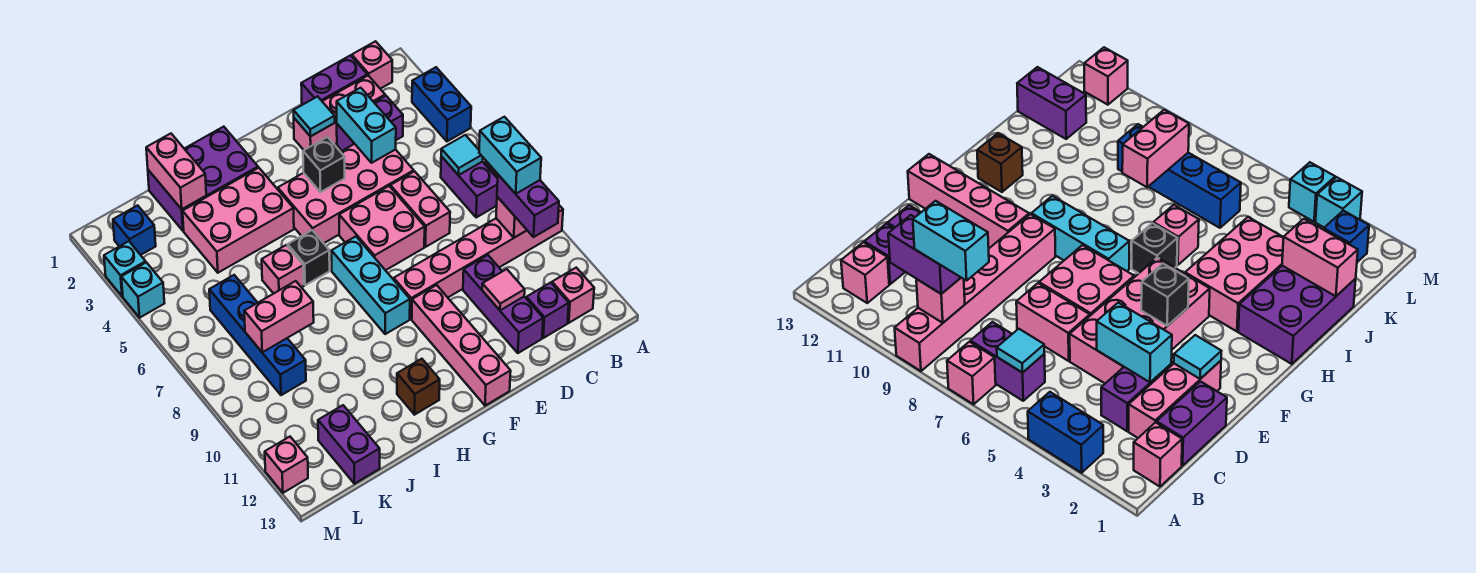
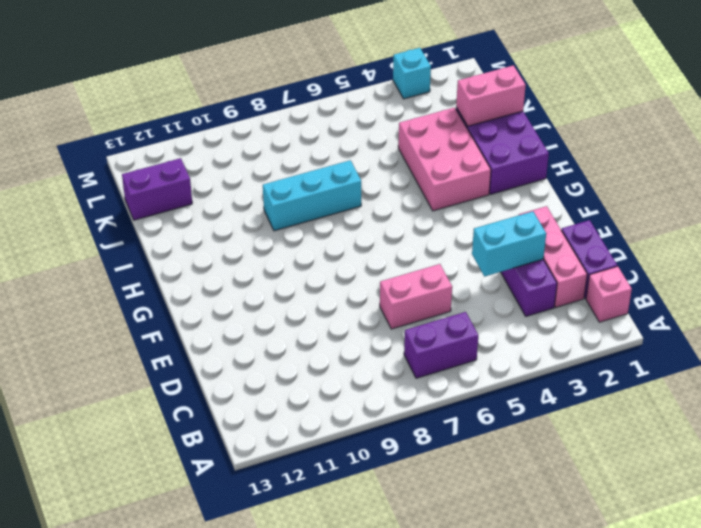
cyan brick I7:I9 level 1 -> cyan brick G7:G9 level 1
none -> blue brick A3:A4 level 1
none -> pink brick A7 level 1
none -> pink brick A9:F9 level 1
none -> pink brick B12 level 1

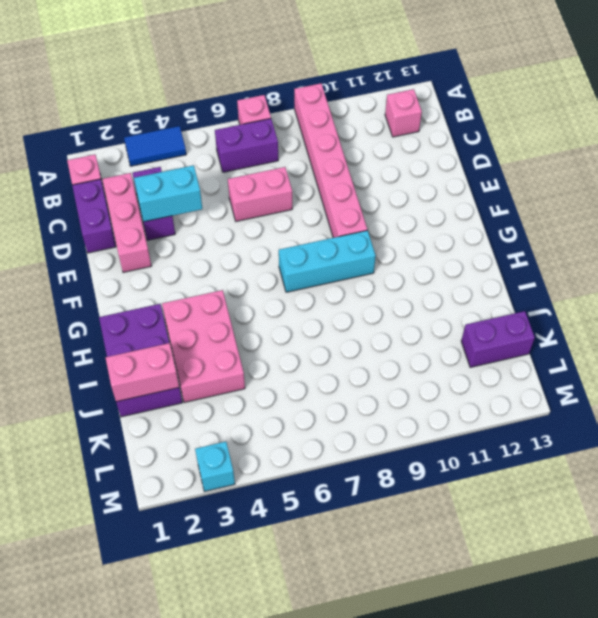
blue tile A3:A4 level 1 -> blue brick A3:A4 level 1
none -> purple brick C12 level 1
none -> pink brick D4:G5 level 1
none -> purple brick D10:D12 level 1
none -> pink brick E6:F7 level 1

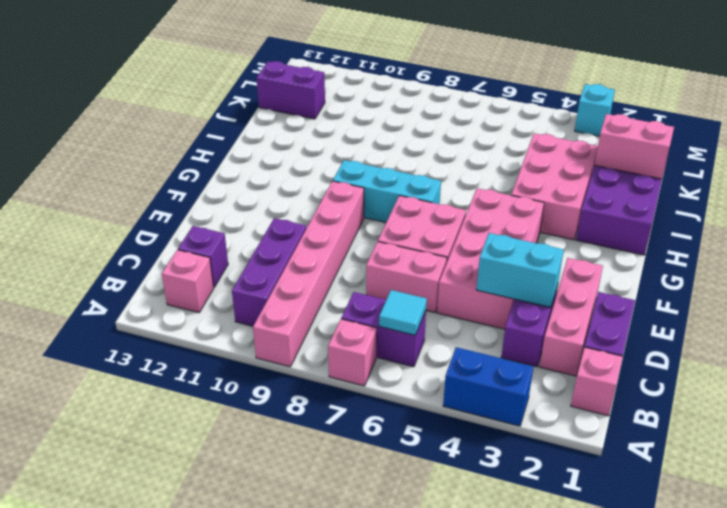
purple brick B10:D10 level 1 -> purple brick D10:D12 level 1
none -> pink brick F10:F13 level 1
none -> black brick H6 level 1
none -> brown brick H12 level 1
none -> pink brick I6 level 1

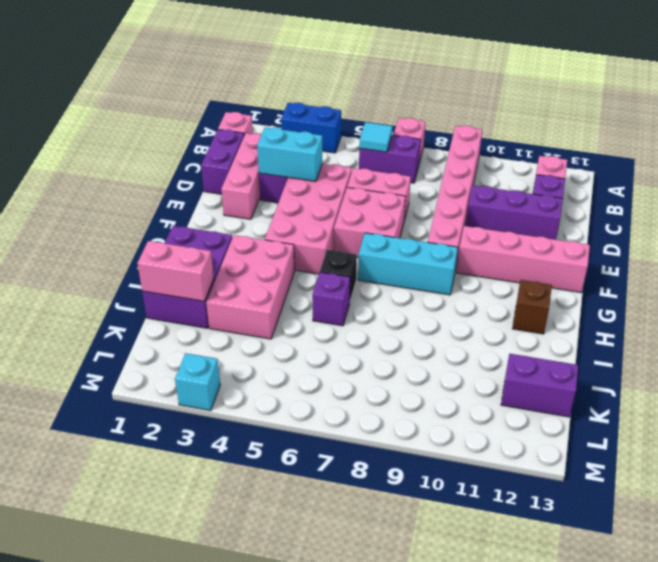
purple brick I6 level 1 -> pink brick I6 level 1
none -> blue brick K6:K9 level 1
none -> blue brick L2 level 1
none -> cyan brick M4 level 1
none -> pink brick M12 level 1

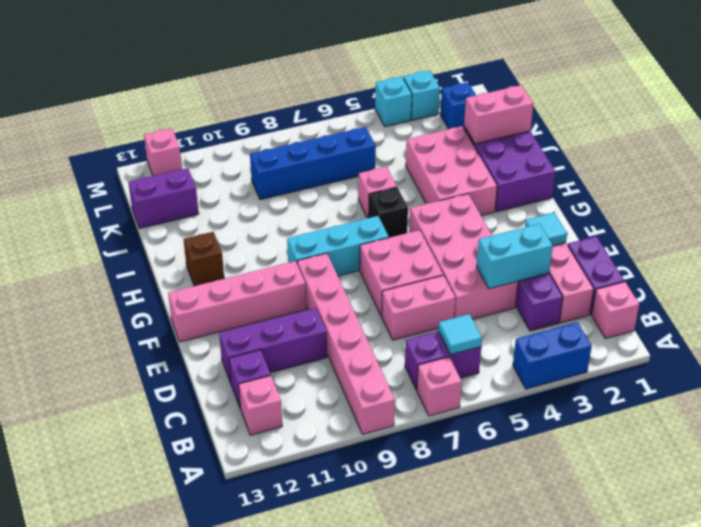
none -> pink brick B9 level 2
none -> pink tile D11 level 2
none -> black brick F4 level 2
none -> pink brick J8:K8 level 2

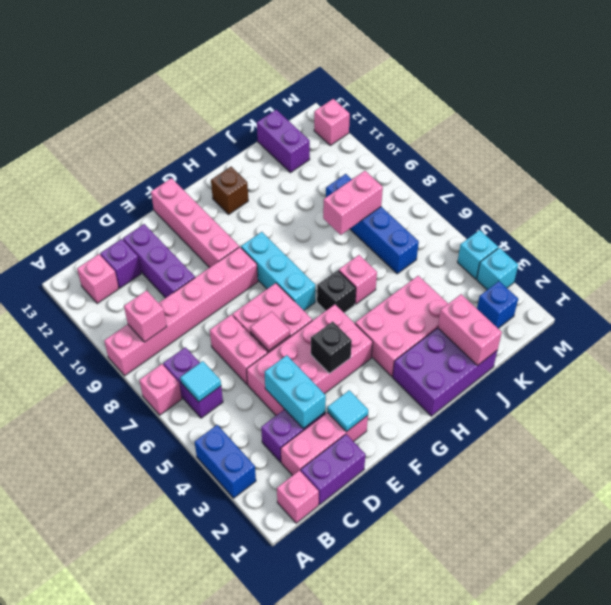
pink tile E6 level 2 -> pink tile D11 level 2
none -> purple brick B9:B10 level 3
none -> cyan brick B8:B9 level 4

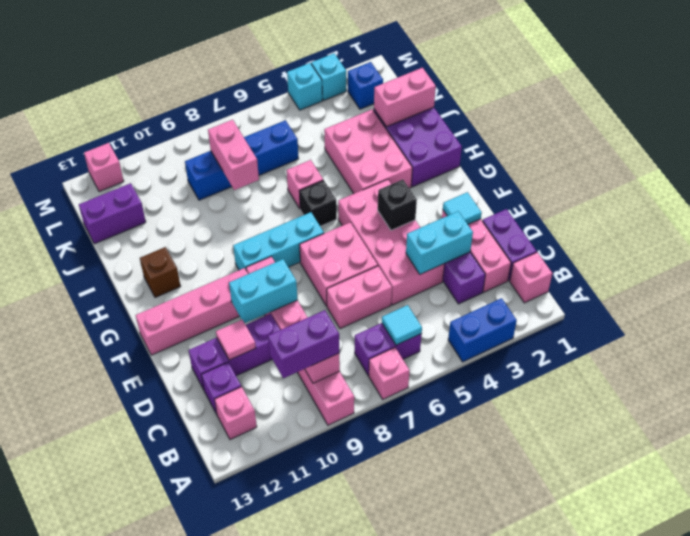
cyan brick E9:E10 level 2 -> cyan brick B8:B9 level 4

